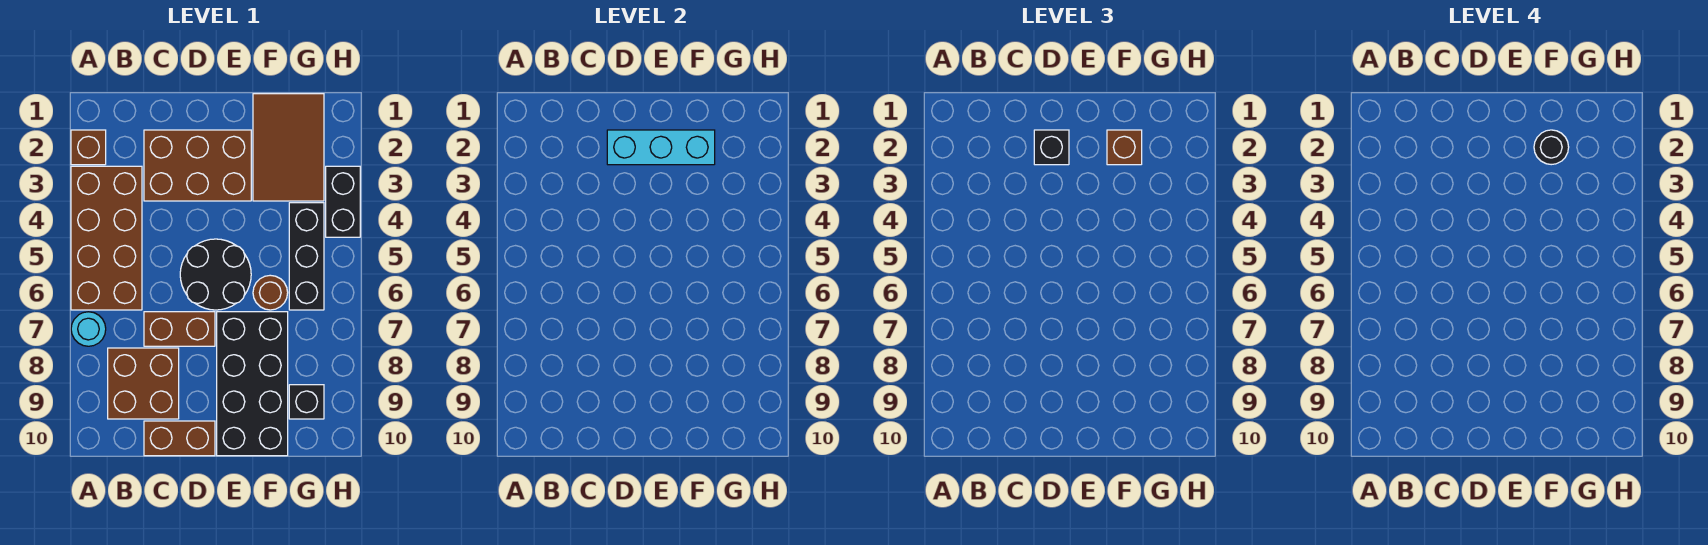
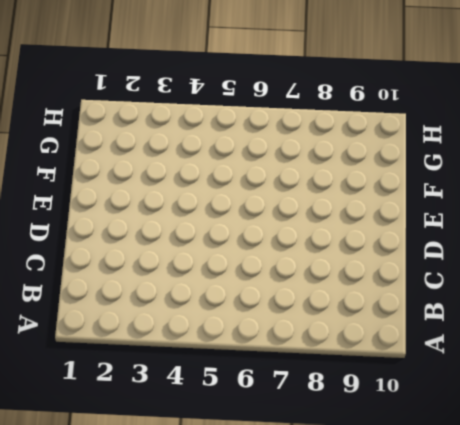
none -> brown brick A2 level 1
none -> brown brick A3:B6 level 1
none -> cyan round brick A7 level 1

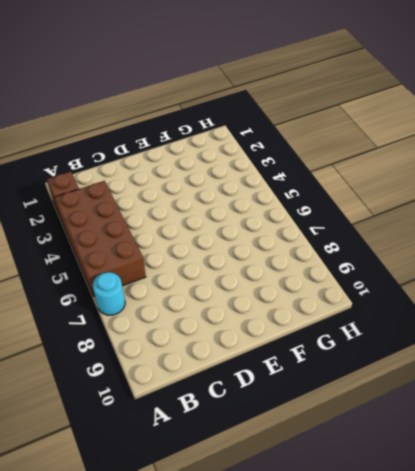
none -> brown brick B8:C9 level 1
none -> brown brick C2:E3 level 1
none -> brown brick C7:D7 level 1

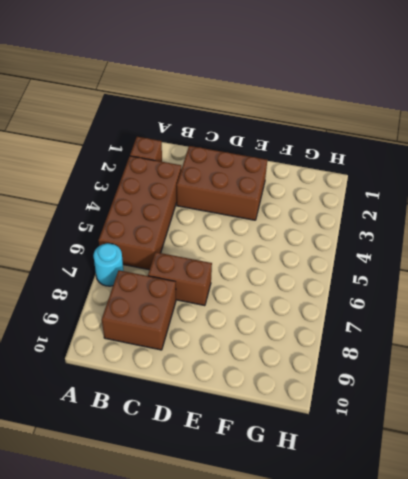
none -> brown brick C10:D10 level 1
none -> black round brick D5:E6 level 1
none -> black brick E7:F10 level 1

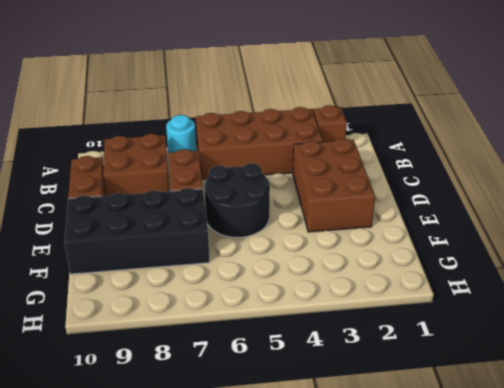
none -> brown tile F1:G3 level 1
none -> brown round brick F6 level 1
none -> black brick G4:G6 level 1

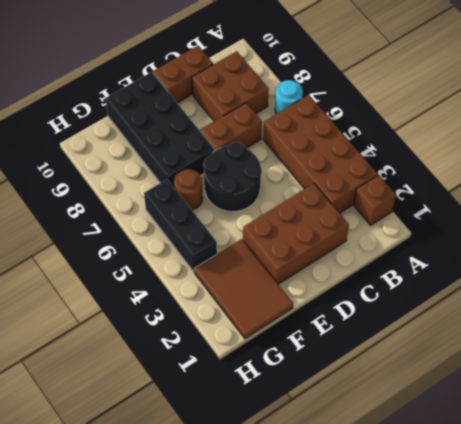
none -> black brick G9 level 1
none -> black brick H3:H4 level 1
none -> cyan brick D2:F2 level 2

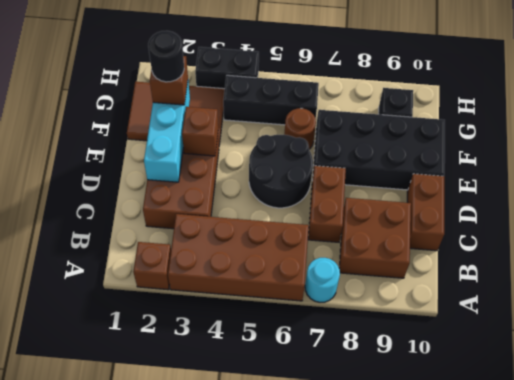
brown brick E3 level 2 -> none
none -> black brick D2 level 3

